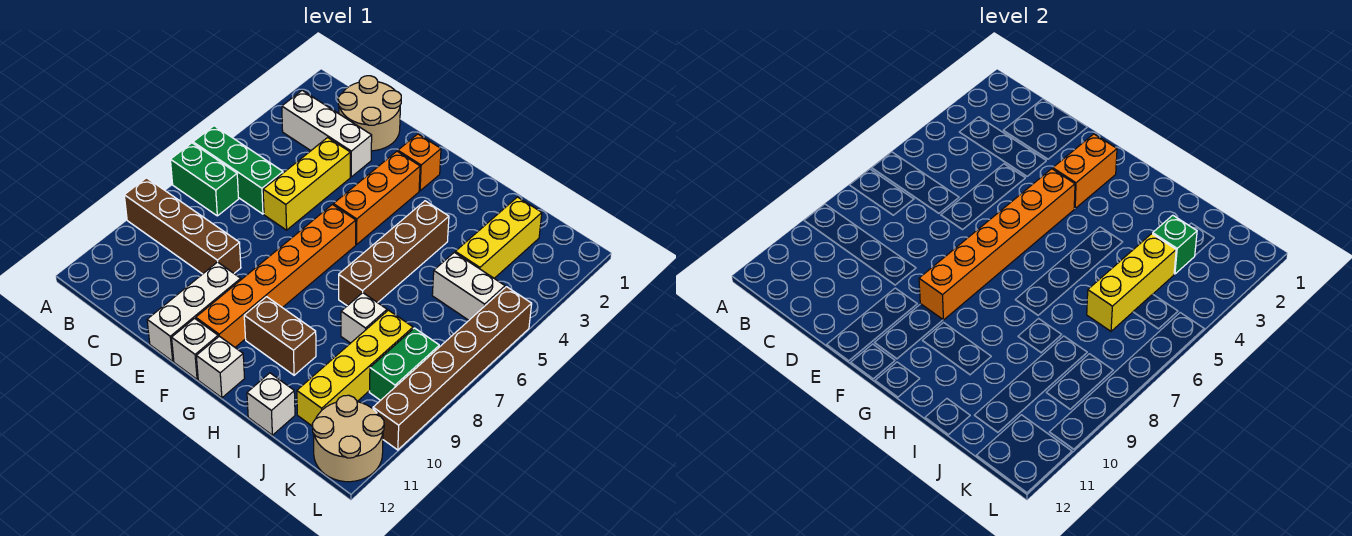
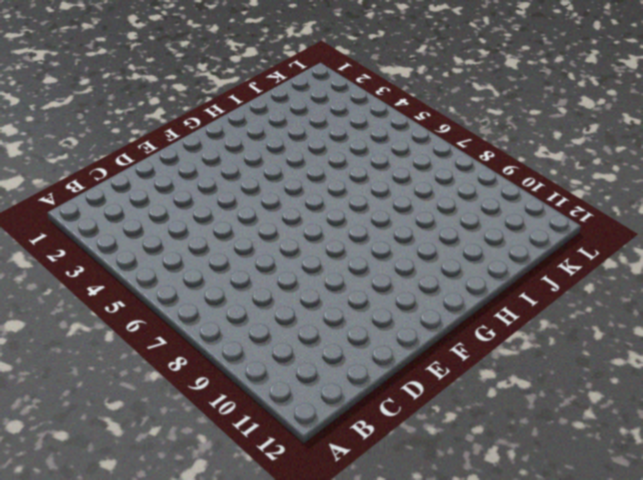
none -> green brick A6:C6 level 1
none -> green brick A7:B7 level 1
none -> brown brick A9:D9 level 1

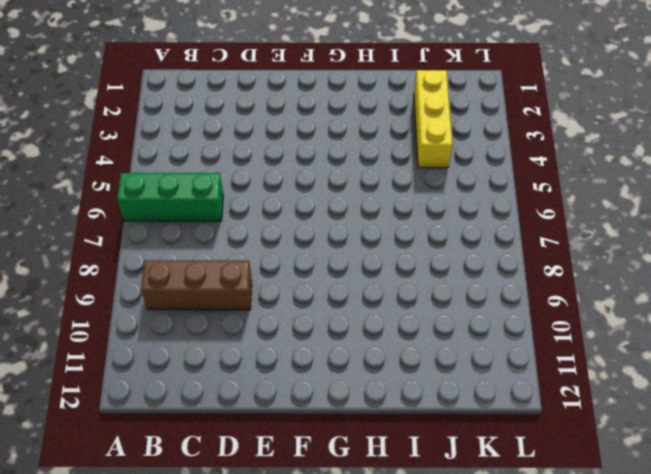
brown brick B9:D9 level 1 -> brown brick A9:D9 level 1
none -> green brick A7:B7 level 1
none -> white brick B3:D3 level 1
none -> tan round brick C1:D2 level 1

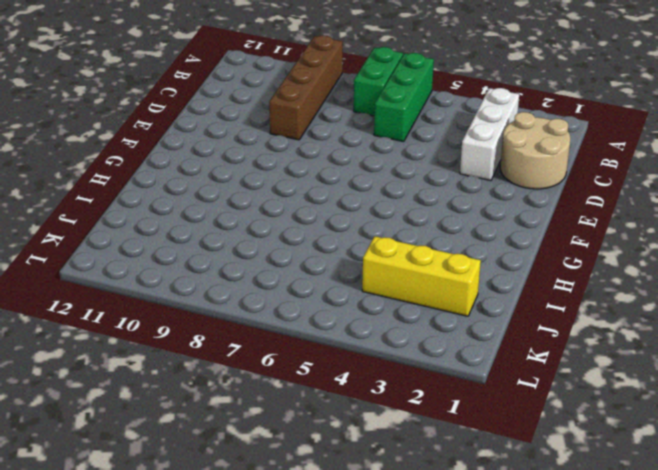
none -> yellow brick D4:D6 level 1
none -> white brick E10:E12 level 1
none -> orange brick F2 level 1

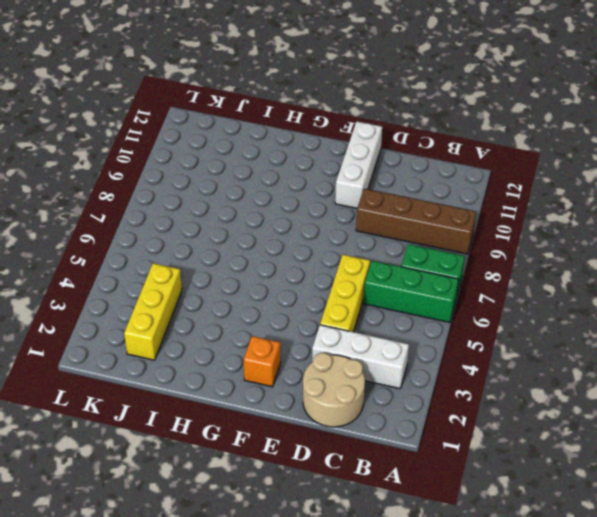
none -> orange brick F3:F5 level 1
none -> orange brick F6:F11 level 1
none -> white brick F12 level 1

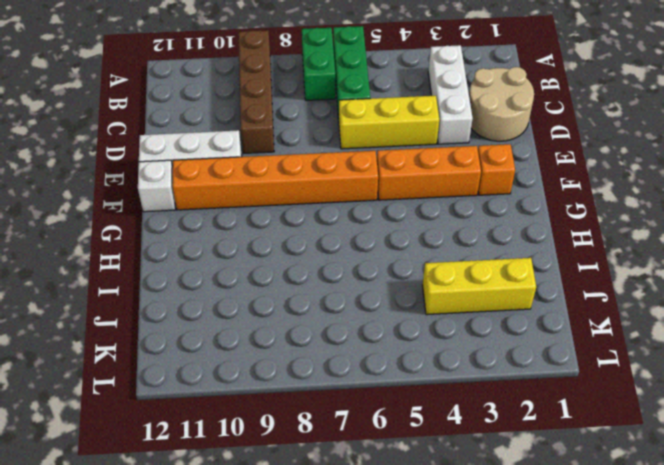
none -> brown brick G10:H10 level 1
none -> white brick G12 level 1
none -> brown brick H4:H7 level 1

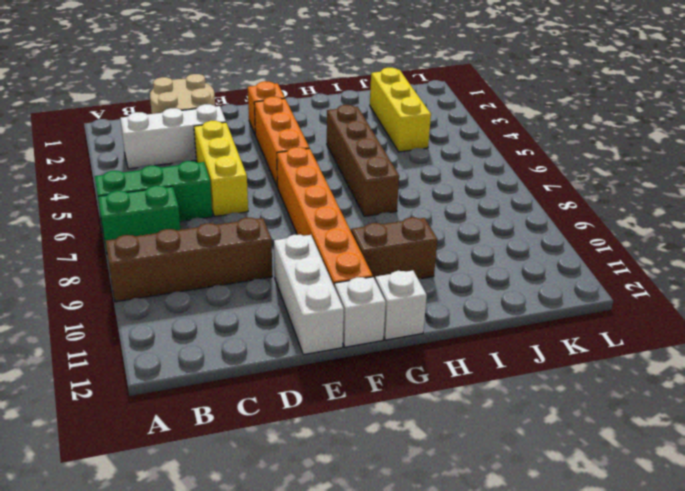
none -> white brick I8 level 1
none -> white brick I12 level 1
none -> white brick J5:K5 level 1

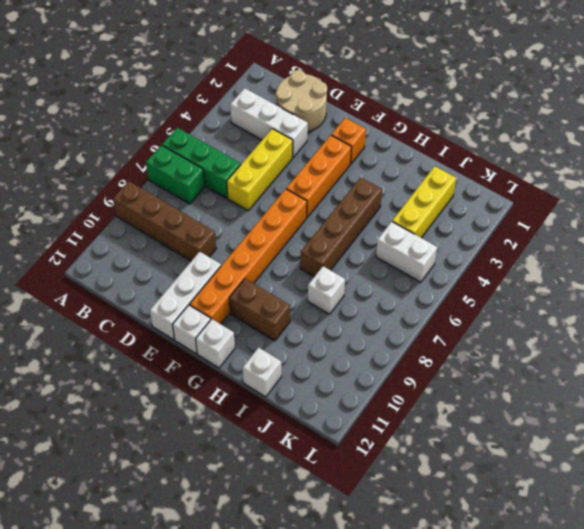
none -> yellow brick J8:J11 level 1
none -> green brick K8:K9 level 1
none -> tan round brick K11:L12 level 1

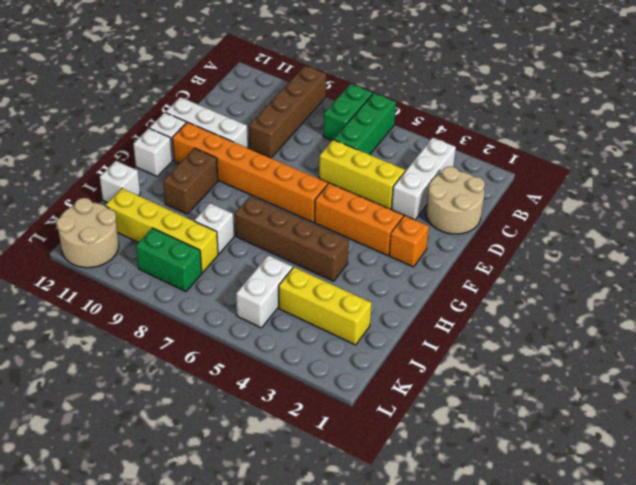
none -> brown brick L5:L10 level 1
none -> orange brick F2:F3 level 2
none -> orange brick F4:F9 level 2

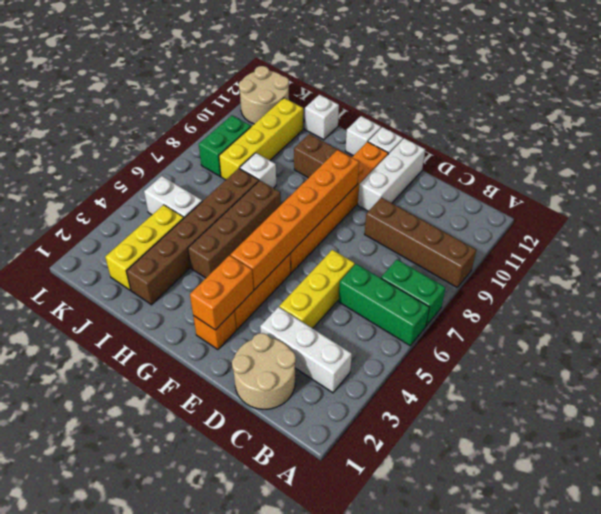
brown brick I2:I7 level 1 -> brown brick L5:L10 level 1
none -> green brick J3 level 2
none -> yellow brick J4:J6 level 2

